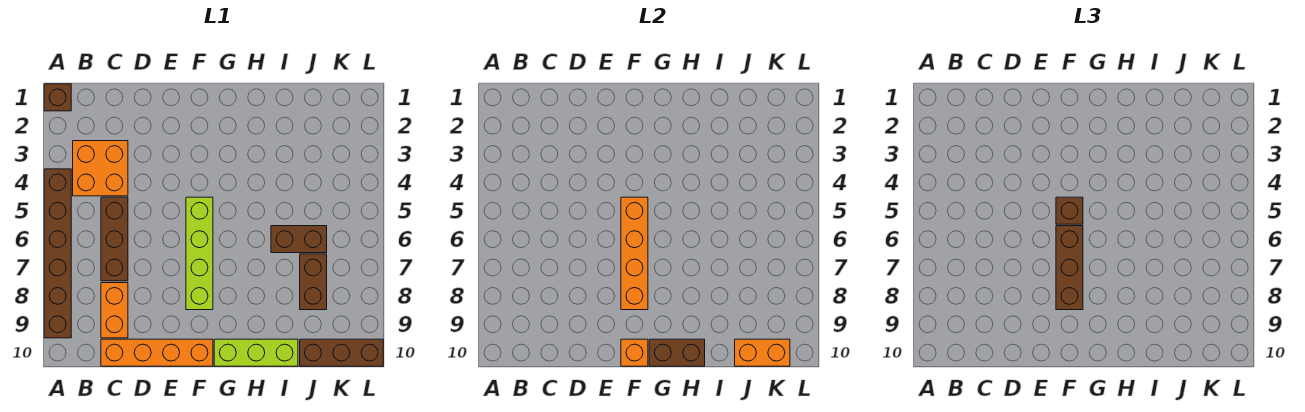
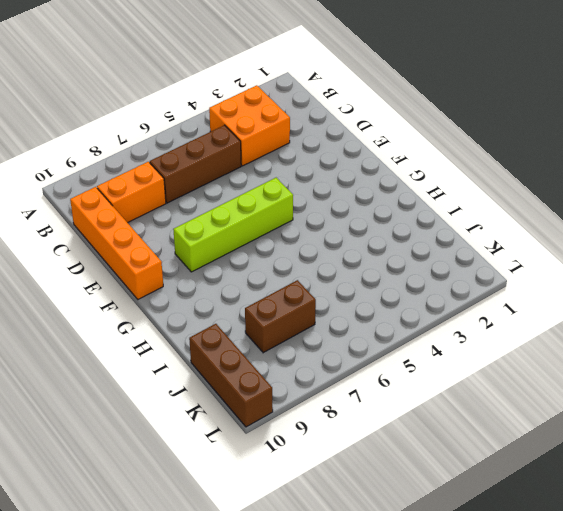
none -> brown brick A1 level 1
none -> brown brick A4:A9 level 1
none -> lime brick G10:I10 level 1

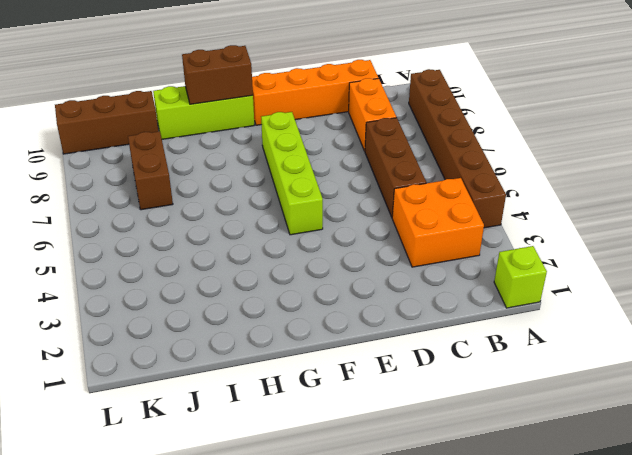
lime brick A1 level 1 -> brown brick A1 level 1
none -> brown brick I6:J6 level 1
none -> orange brick F5:F8 level 2
none -> orange brick F10 level 2

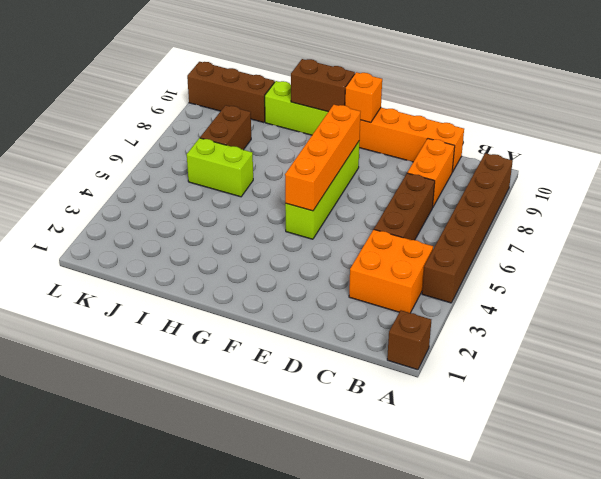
lime brick I6:J6 level 1 -> brown brick I6:J6 level 1
none -> orange brick J10:K10 level 2
none -> brown brick F5 level 3
none -> brown brick F6:F8 level 3

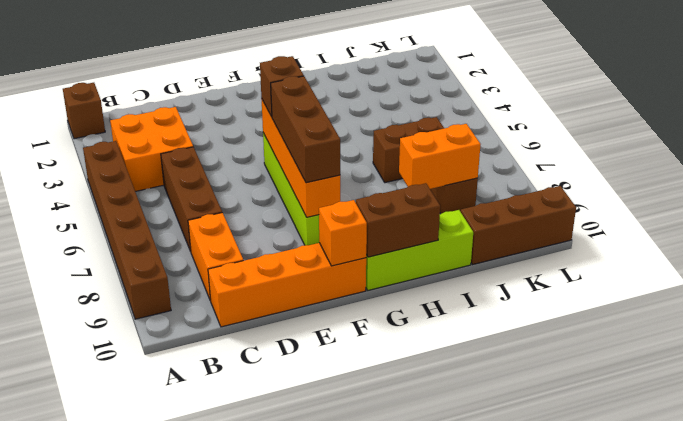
orange brick I8:J8 level 2 -> orange brick J10:K10 level 2

